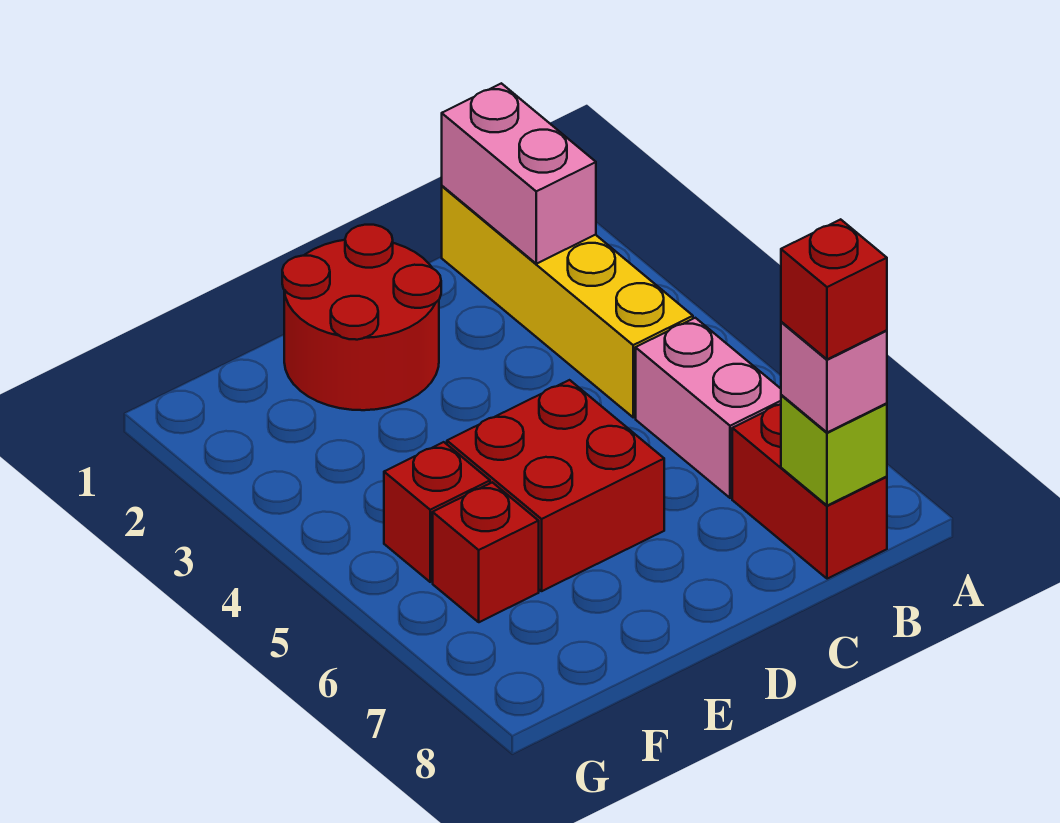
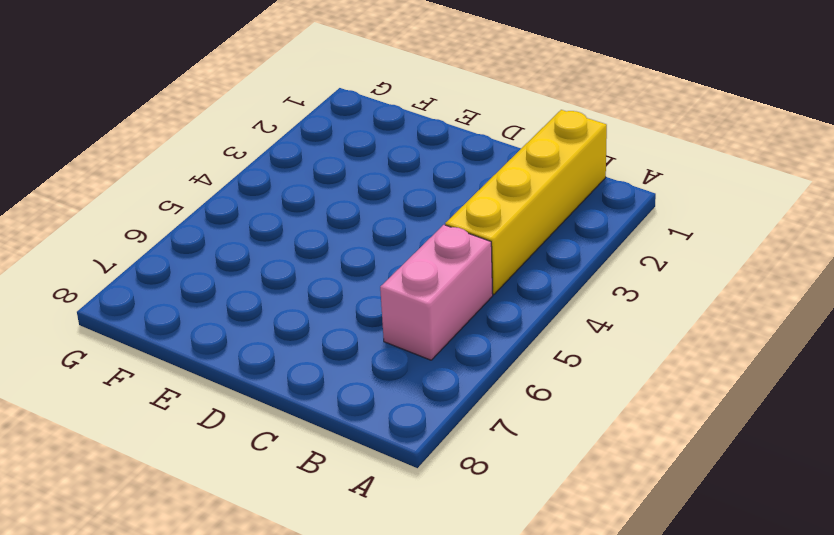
none -> red brick B7:B8 level 1
none -> red round brick D1:E2 level 1

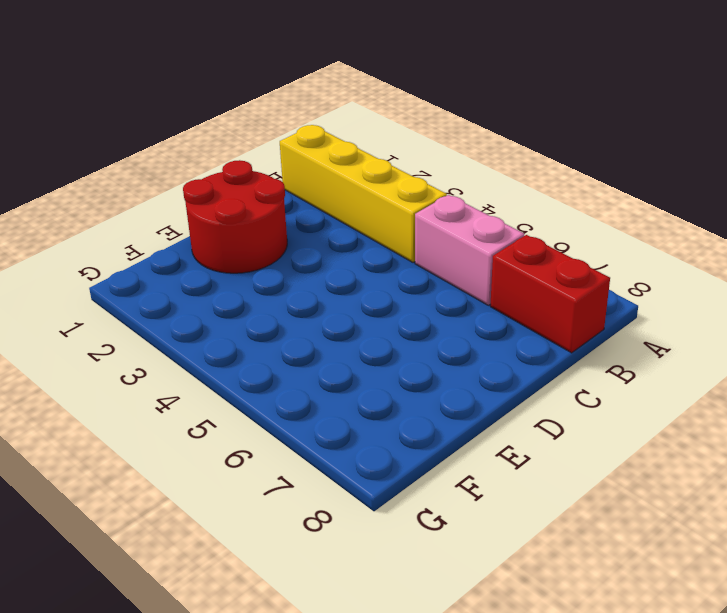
none -> red brick D5:E6 level 1
none -> red brick F5 level 1

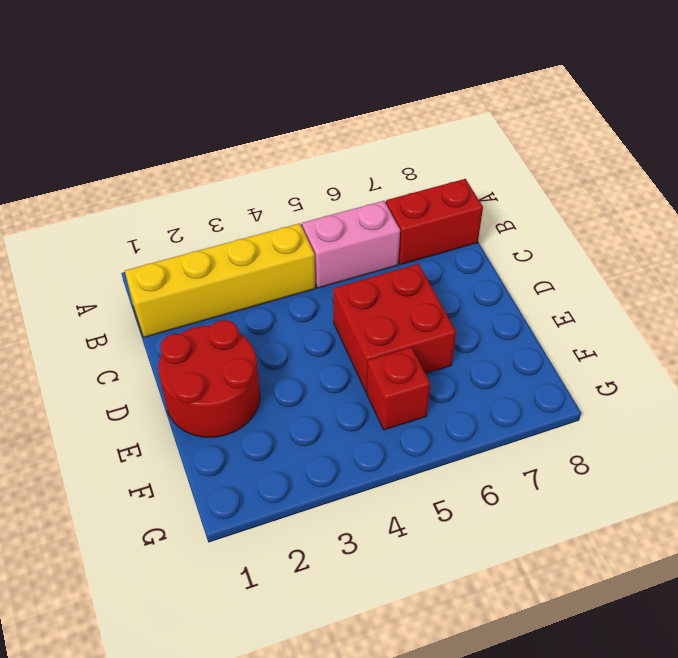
none -> red brick F6 level 1
none -> pink brick B1:B2 level 2

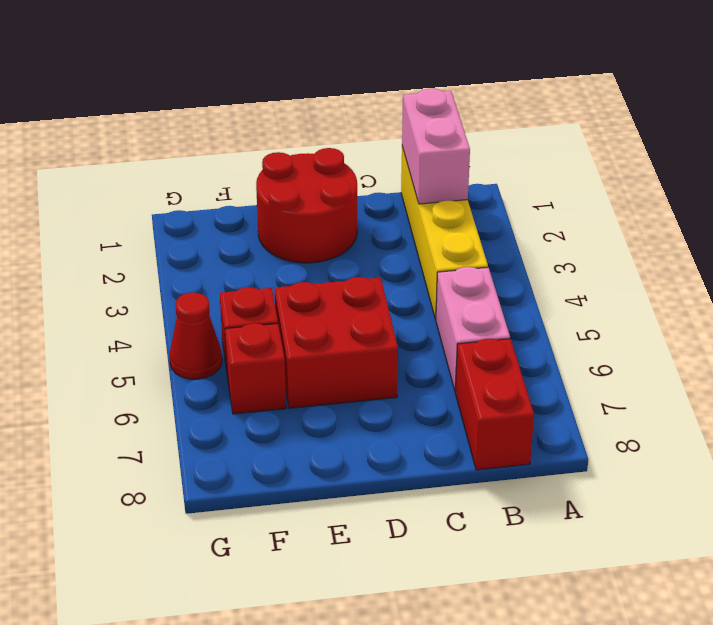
red cone G5 level 1 -> none
none -> lime brick B8 level 2
none -> pink brick B8 level 3

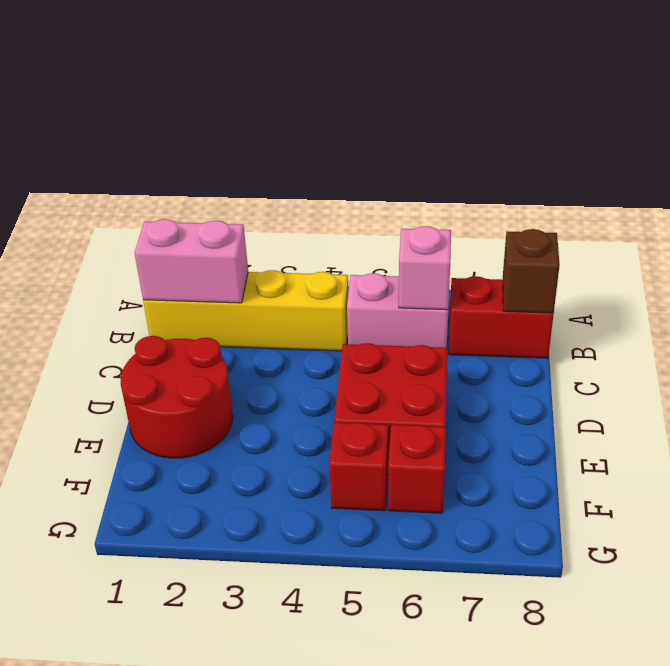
pink brick B6 level 2 -> pink brick B8 level 3
brown brick B8 level 2 -> lime brick B8 level 2
none -> red brick B8 level 4

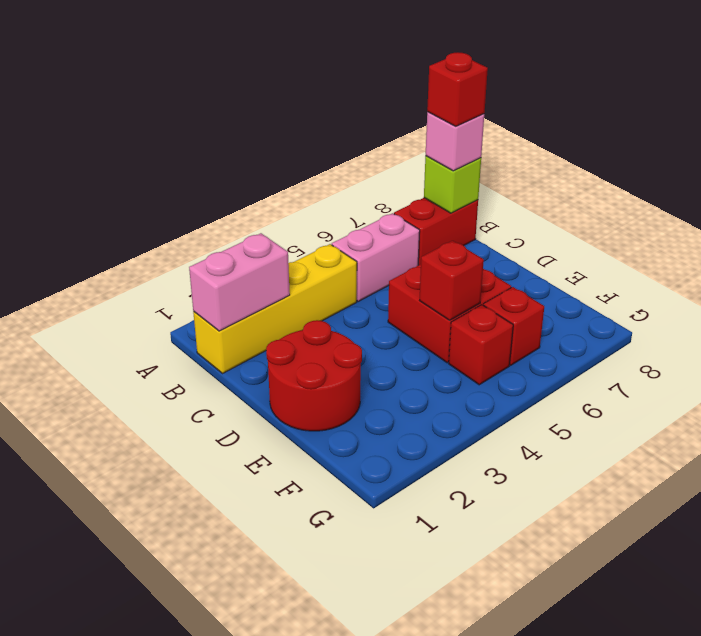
red brick E5 level 2 -> none

